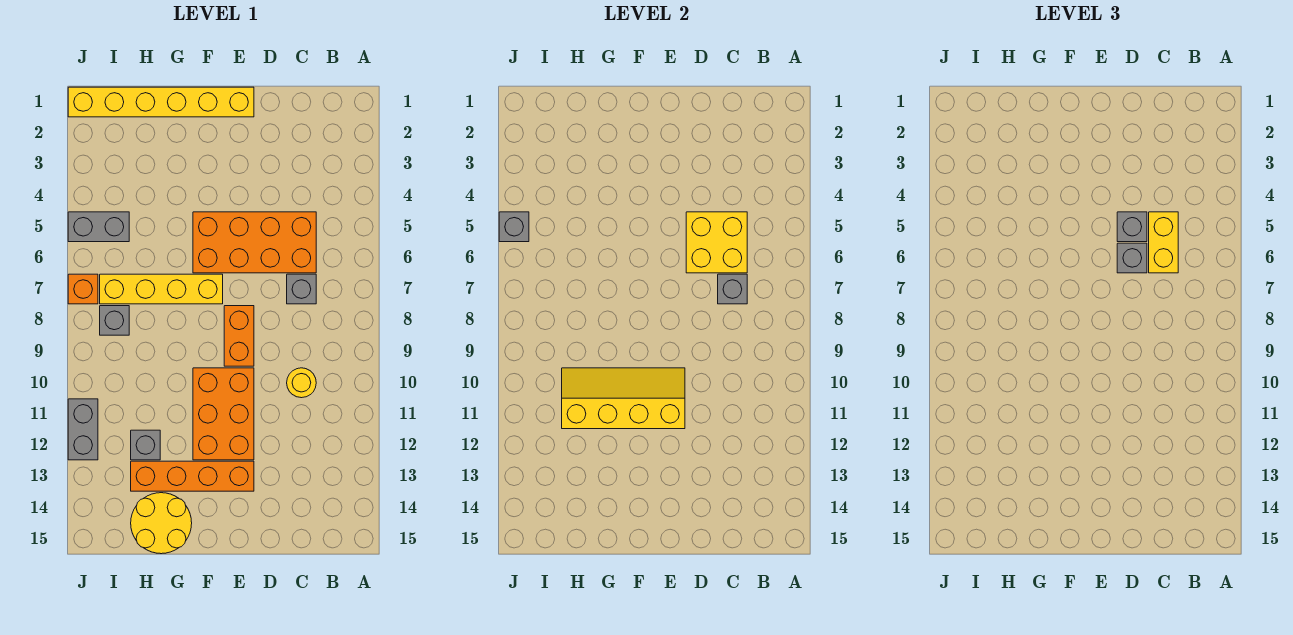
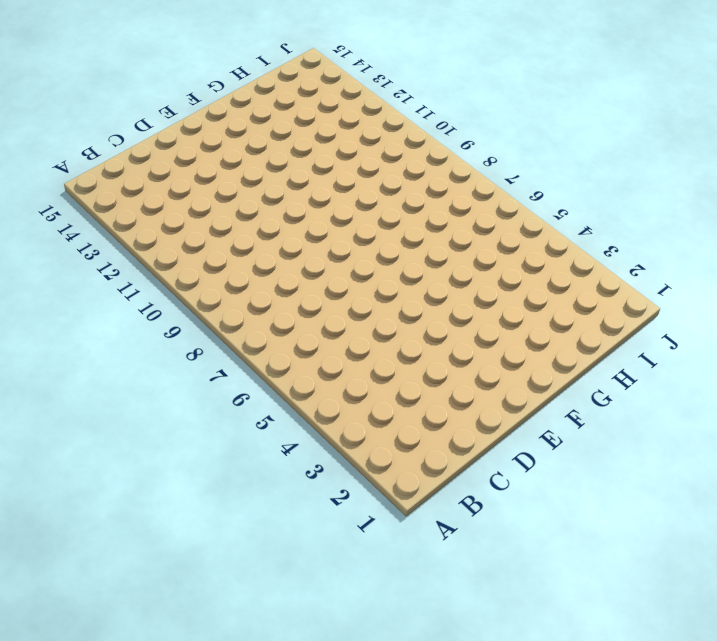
none -> orange brick C5:F6 level 1
none -> grey brick C7 level 1
none -> yellow round brick C10 level 1

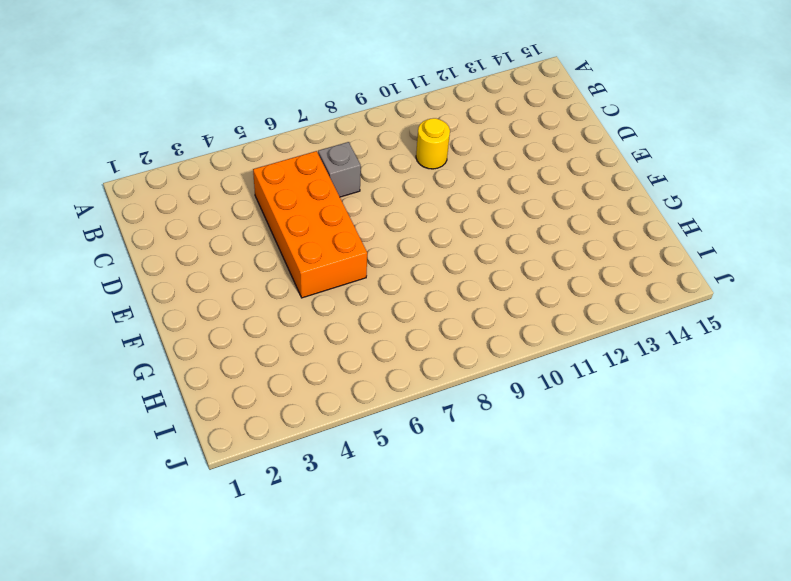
none -> yellow brick E1:J1 level 1
none -> orange brick E8:E9 level 1
none -> orange brick E10:F12 level 1

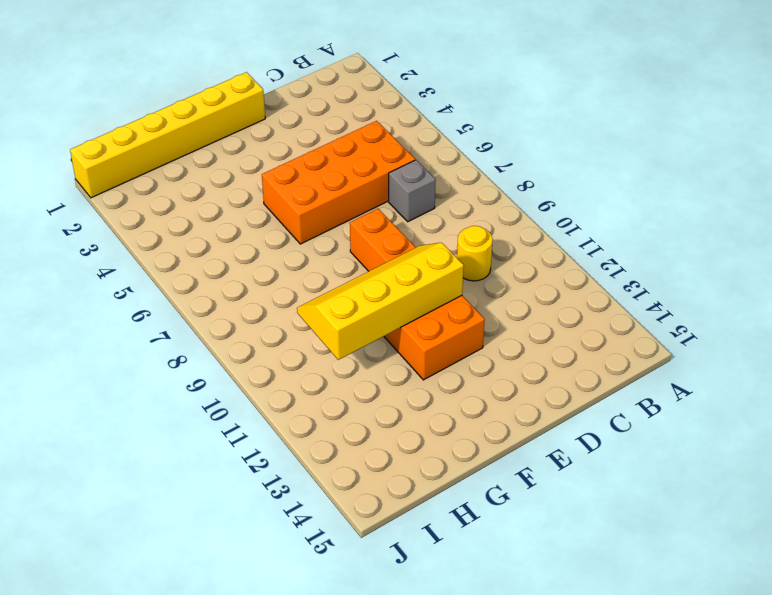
none -> orange brick E13:H13 level 1
none -> yellow brick F7:I7 level 1
none -> yellow round brick G14:H15 level 1

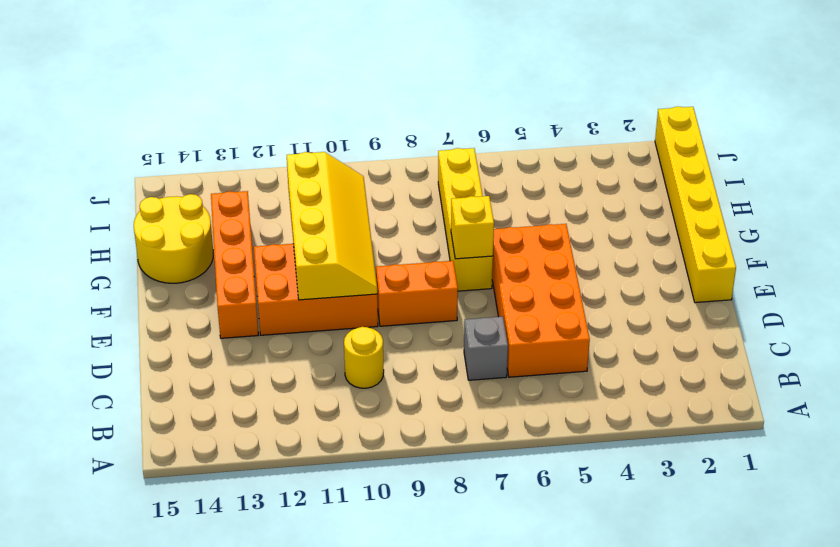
yellow brick F7 level 2 -> none
none -> grey brick H12 level 1
none -> grey brick I5:J5 level 1
none -> grey brick I8 level 1

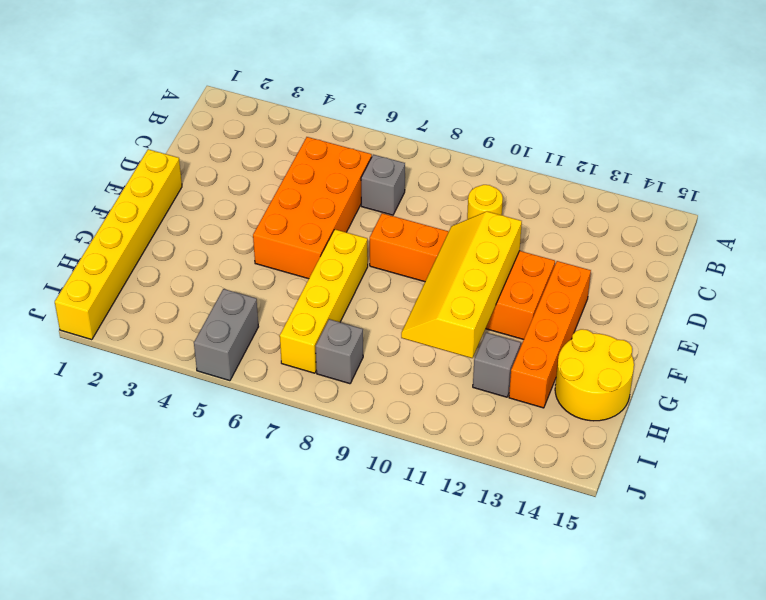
none -> orange brick J7 level 1
none -> grey brick J11:J12 level 1
none -> yellow brick C5:D6 level 2

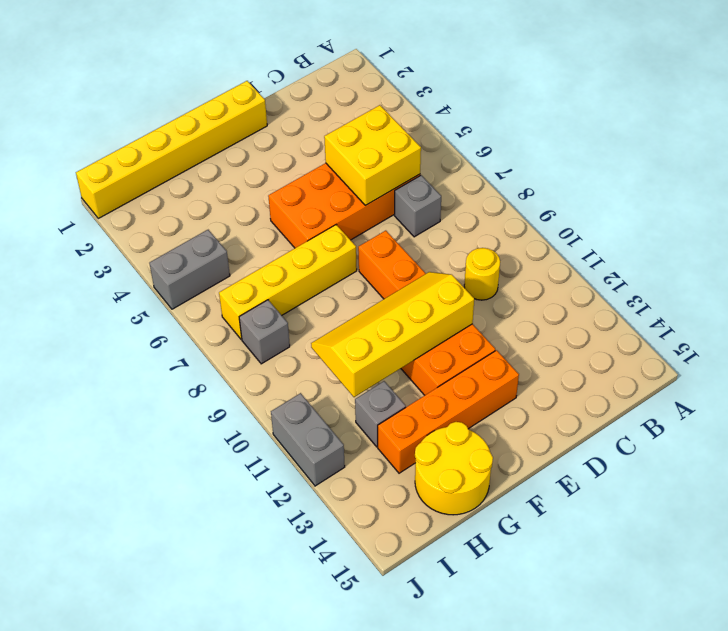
none -> orange brick J7 level 1
none -> grey brick C7 level 2
none -> grey brick J5 level 2

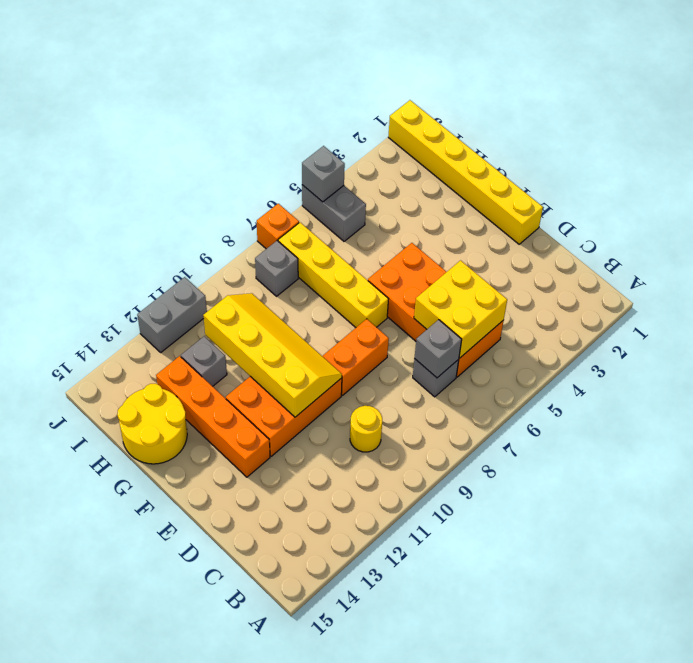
none -> yellow brick C5:C6 level 3
none -> grey brick D5 level 3
none -> grey brick D6 level 3

